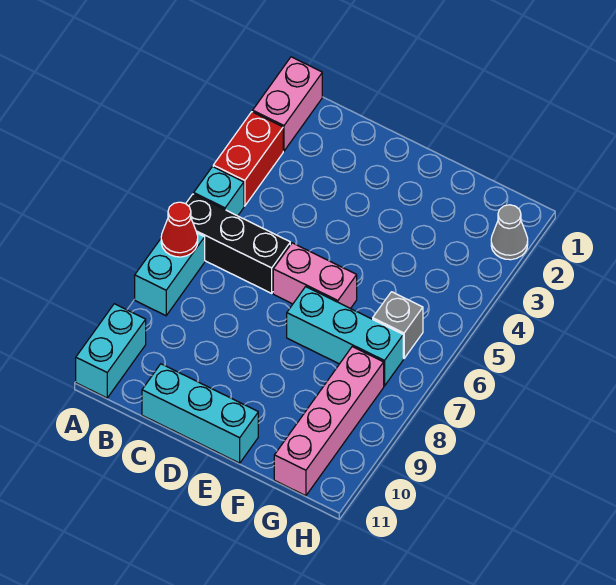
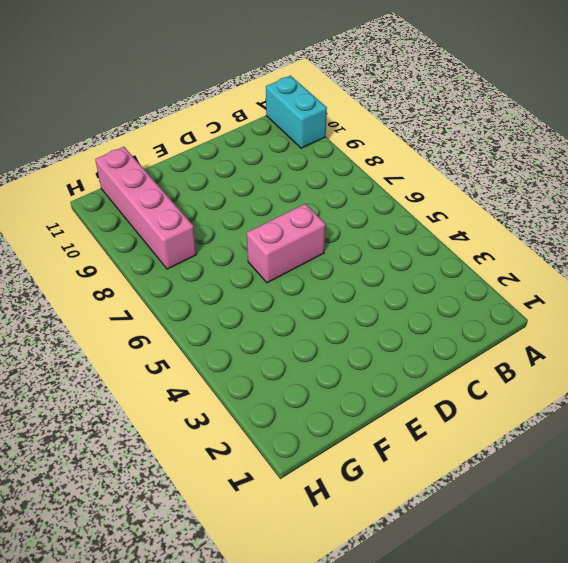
none -> pink brick A1:A2 level 1
none -> red brick A3:A4 level 1
none -> cyan brick A5 level 1

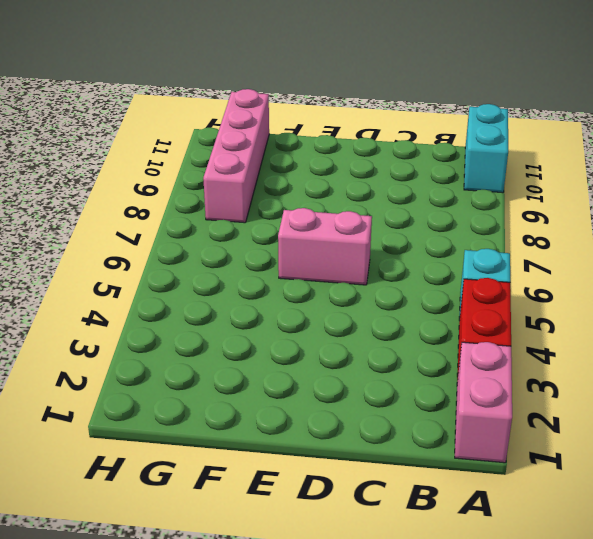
none -> black brick A6:C6 level 1
none -> cyan brick A7:A8 level 1
none -> cyan brick C11:E11 level 1

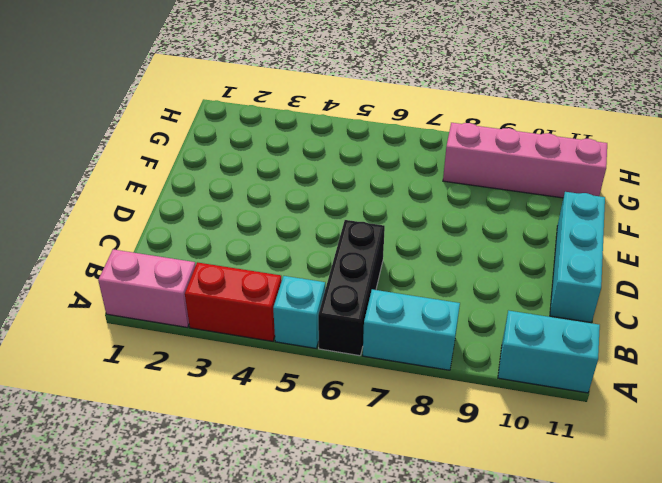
none -> pink brick D6:E6 level 1
none -> cyan brick E7:G7 level 1
none -> grey brick G6 level 1

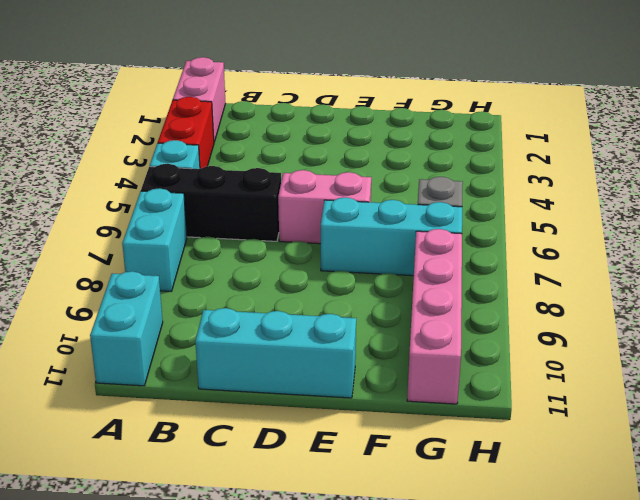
none -> grey cone H2 level 1
none -> red cone A7 level 2

